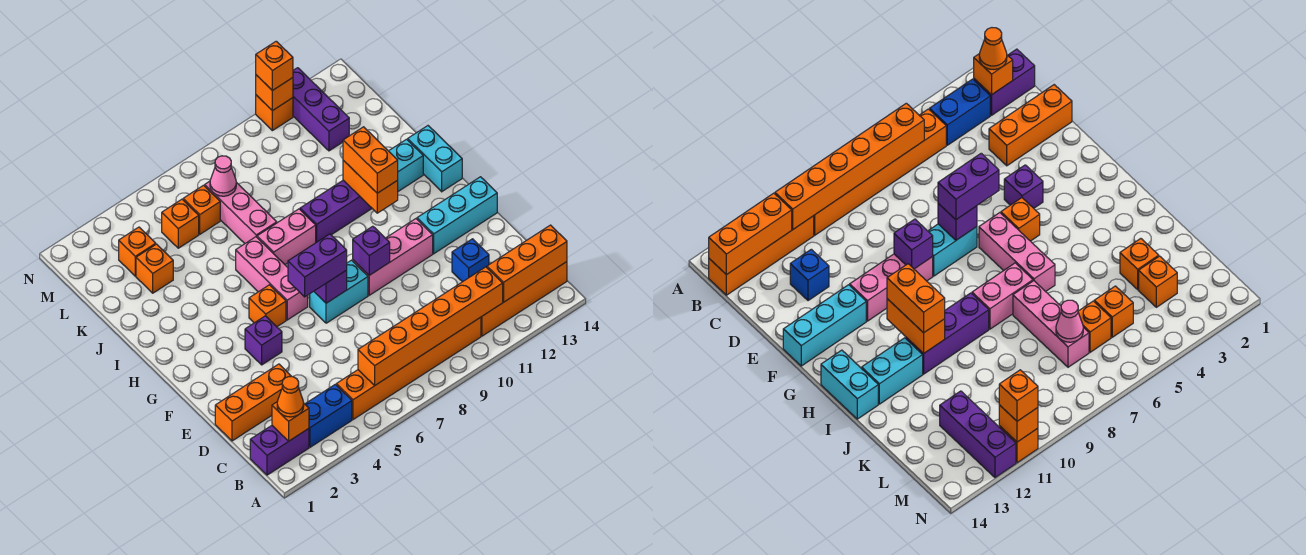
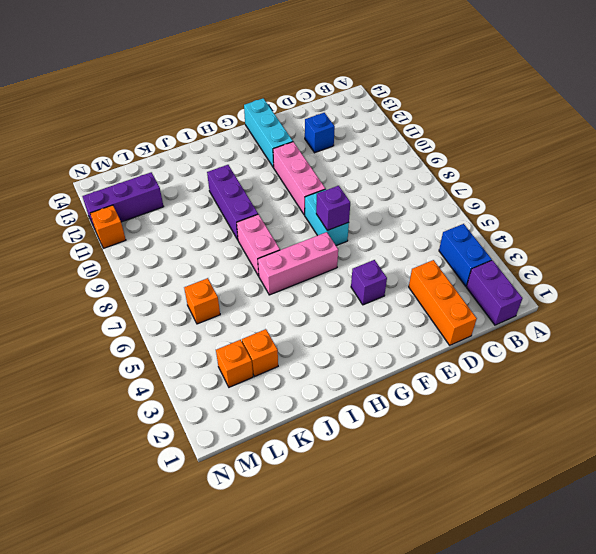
none -> orange brick B5:B10 level 1
none -> orange brick B11:B14 level 1
none -> orange brick G5 level 1
none -> cyan brick H14:I14 level 1

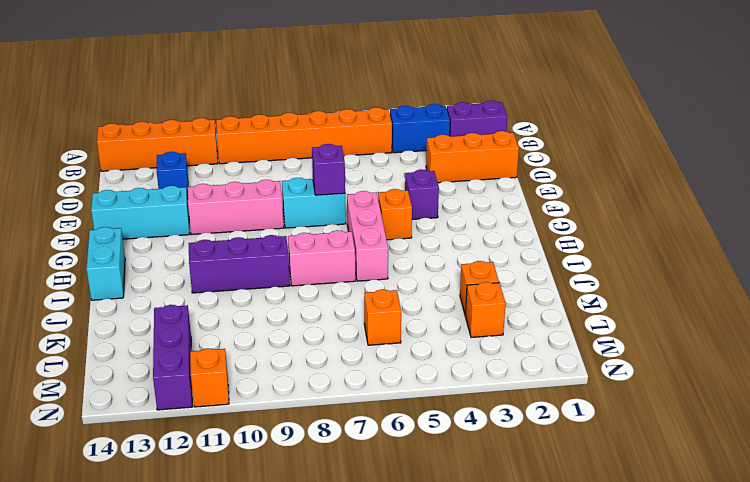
none -> cyan brick I12:I13 level 1
none -> pink brick J7:L7 level 1
none -> orange brick L5 level 1
none -> orange brick B2 level 2

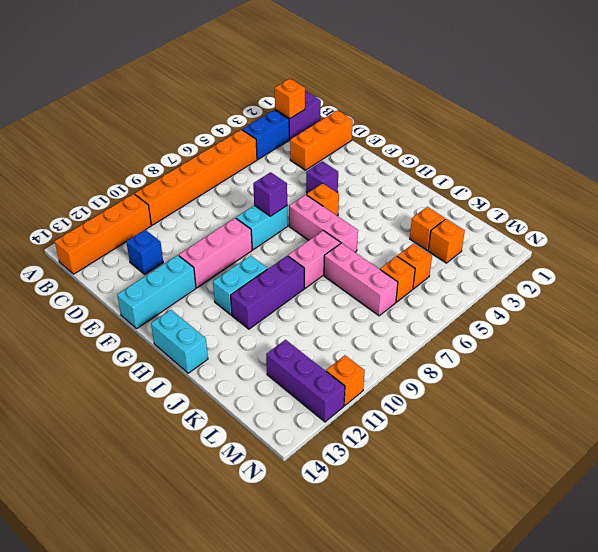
cyan brick H10:H11 level 1 -> cyan brick I12:I13 level 1
none -> orange brick B6:B11 level 2
none -> orange brick B12:B14 level 2
none -> purple brick F9 level 2
none -> orange brick H11:I11 level 2

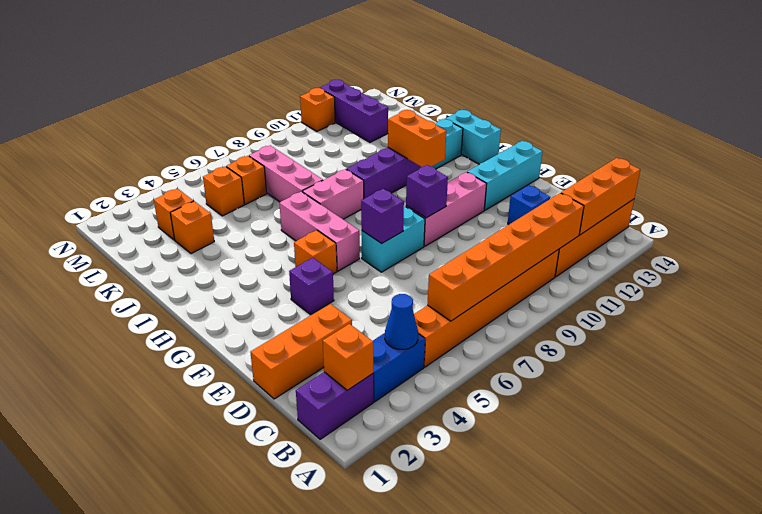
blue cone B4 level 2 -> none
none -> pink cone L7 level 2
none -> orange brick N11 level 2
none -> orange cone B2 level 3
none -> purple brick F6:F7 level 3

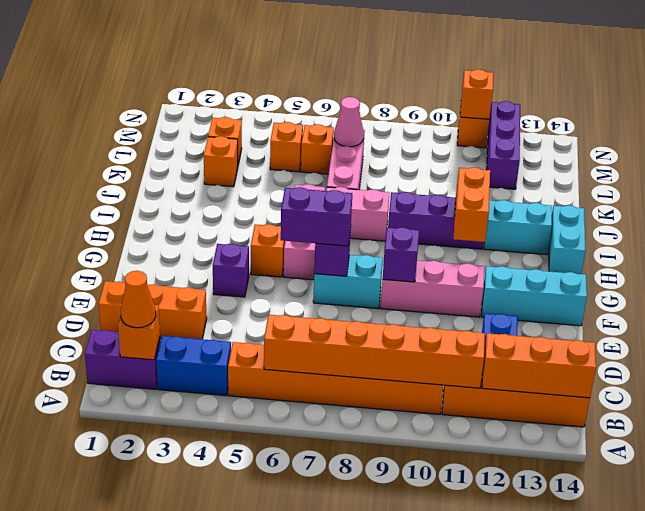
none -> orange brick H11:I11 level 3
none -> orange brick N11 level 3

